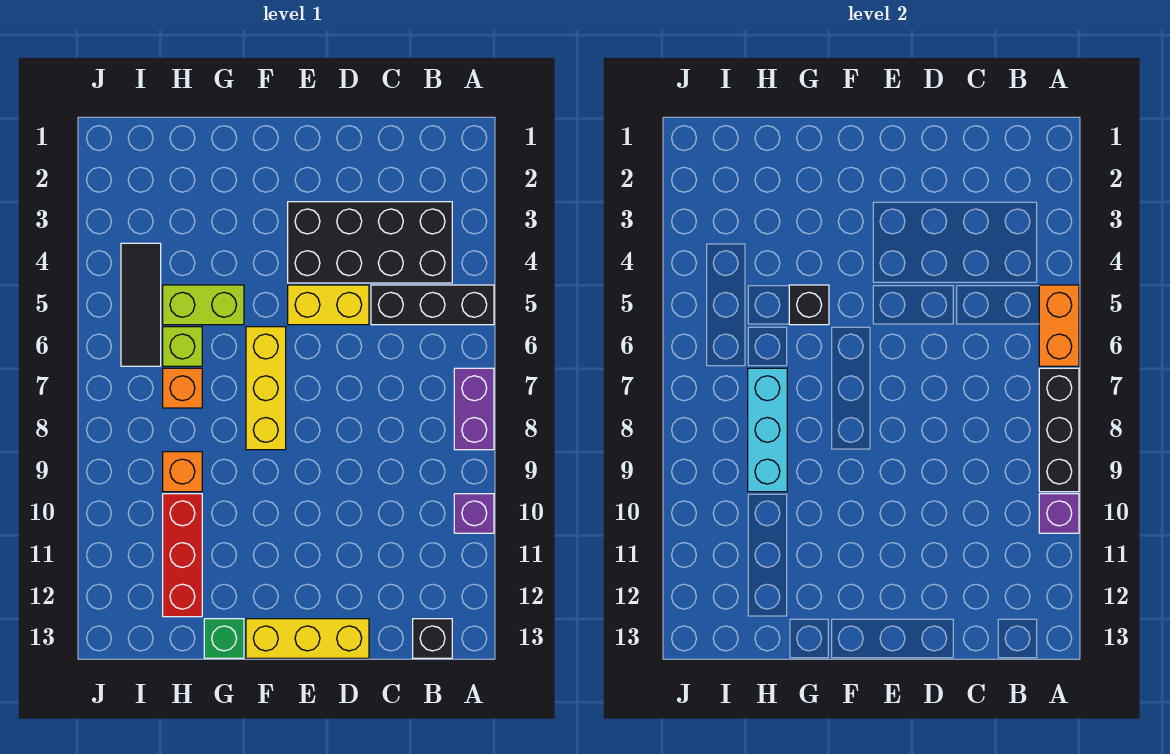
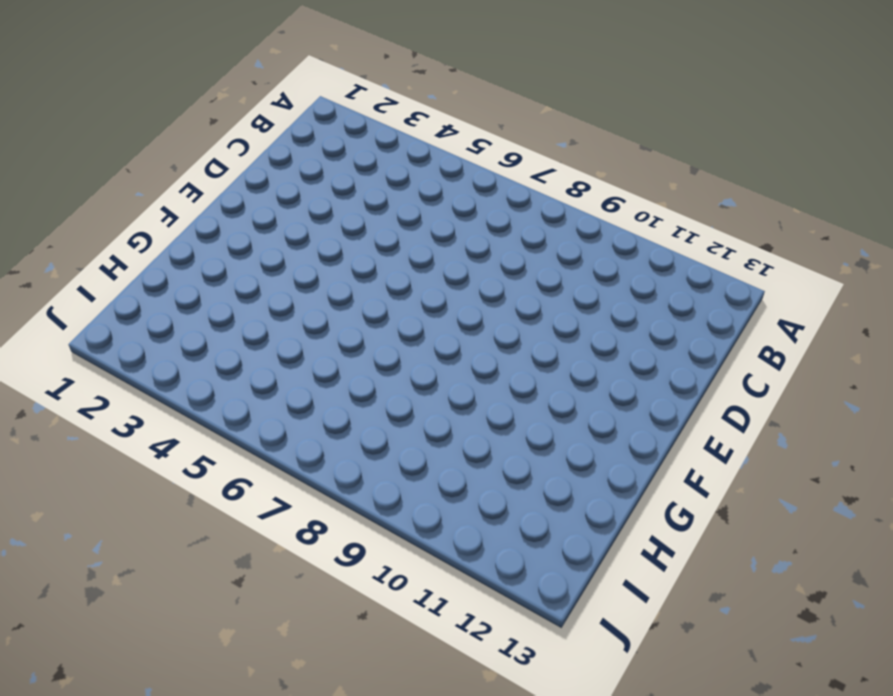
none -> black brick A5:C5 level 1
none -> purple brick A7:A8 level 1
none -> purple brick A10 level 1

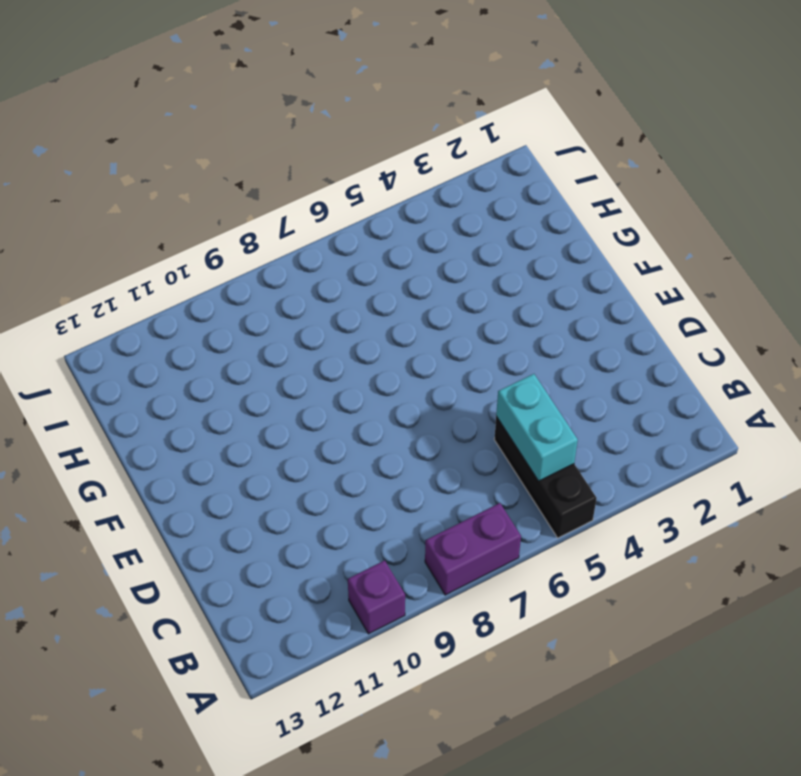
cyan brick B5:C5 level 2 -> none
none -> black brick B3:E4 level 1
none -> black brick B13 level 1
none -> yellow brick D5:E5 level 1

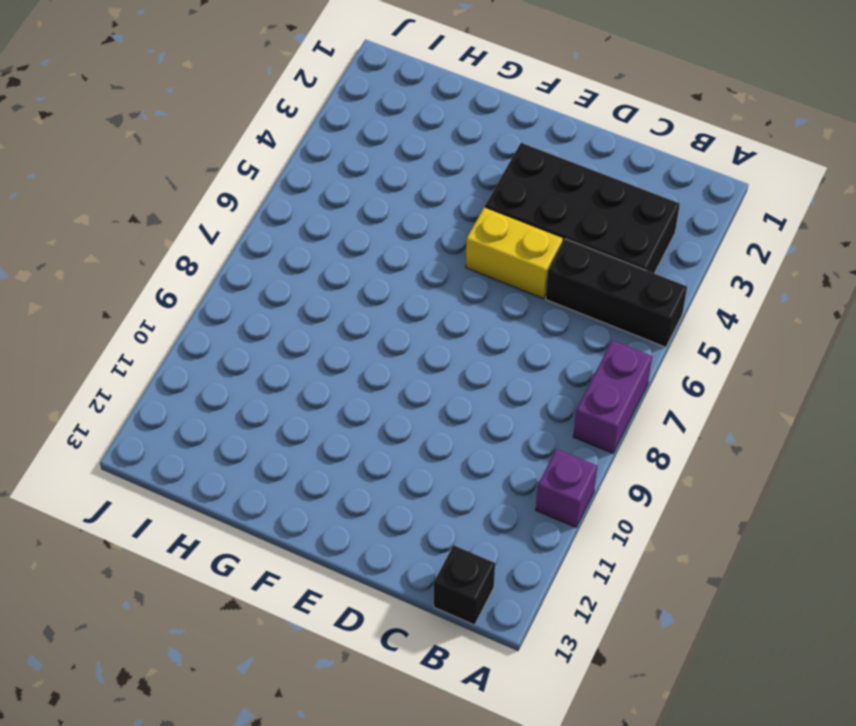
none -> yellow brick D13:F13 level 1
none -> yellow brick F6:F8 level 1
none -> lime brick G5:H5 level 1

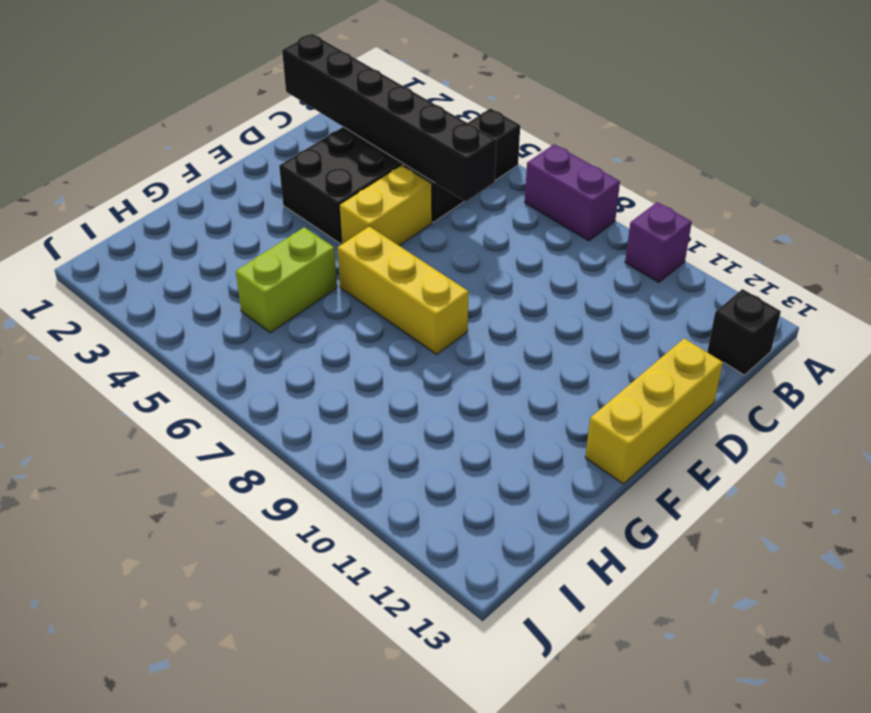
black brick C1:C6 level 2 -> none
none -> green brick G13 level 1
none -> lime brick H6 level 1
none -> orange brick H7 level 1

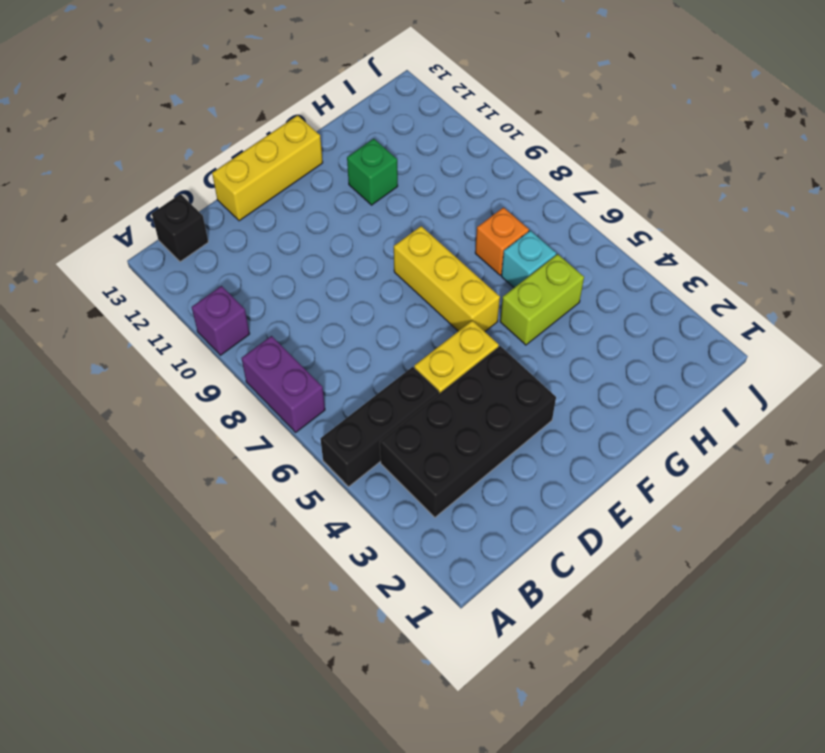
green brick G11 level 1 -> green brick G13 level 1
cyan brick H6 level 1 -> lime brick H6 level 1
none -> orange brick H9 level 1
none -> red brick H10:H12 level 1
none -> black tile I4:I6 level 1

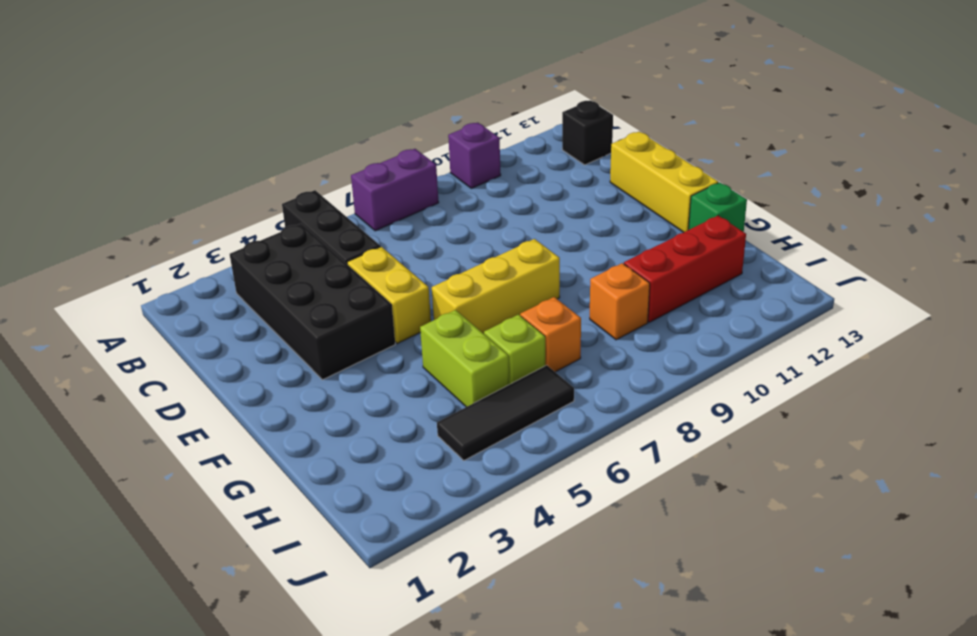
none -> orange brick A5:A6 level 2
none -> black brick A7:A9 level 2
none -> purple brick A10 level 2

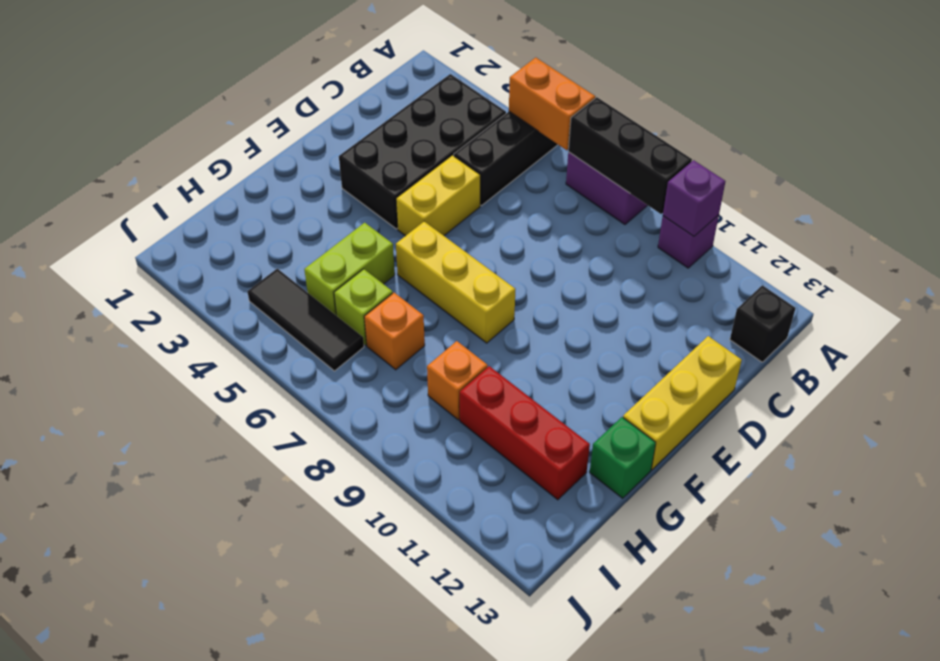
none -> black brick G5 level 2
none -> cyan brick H7:H9 level 2

